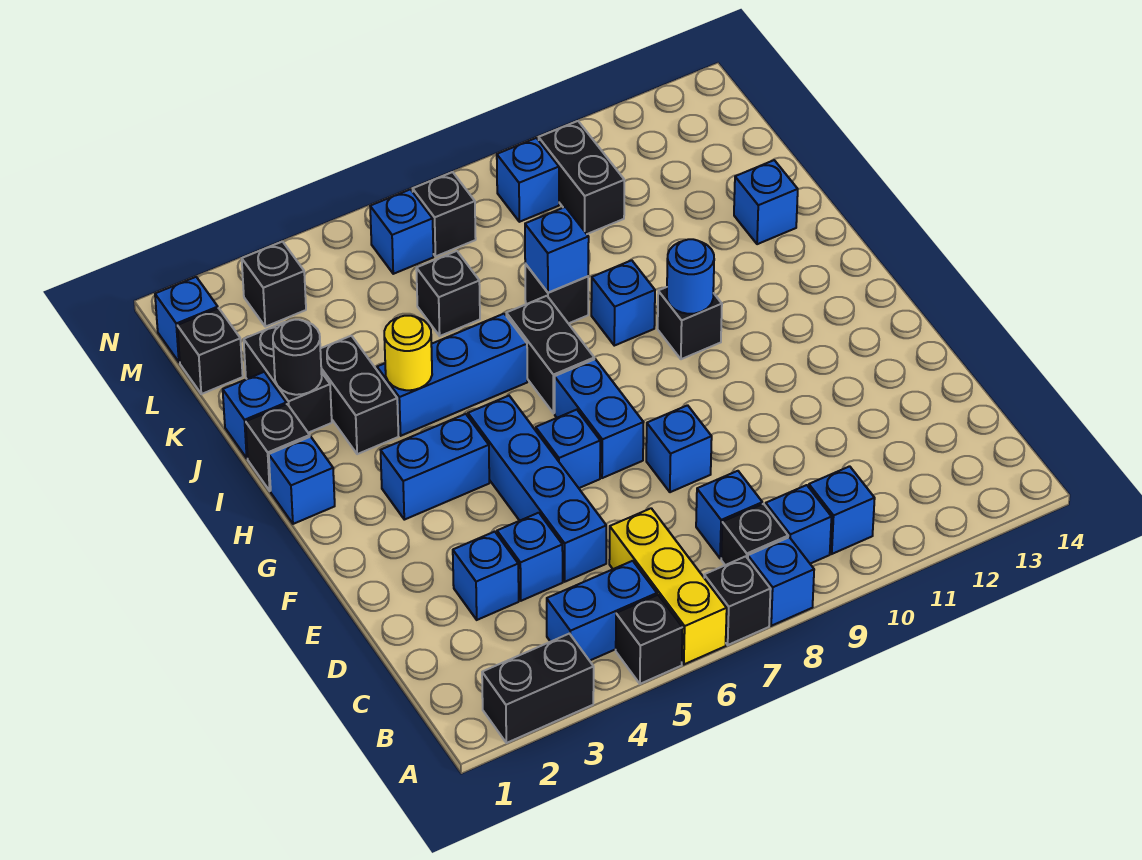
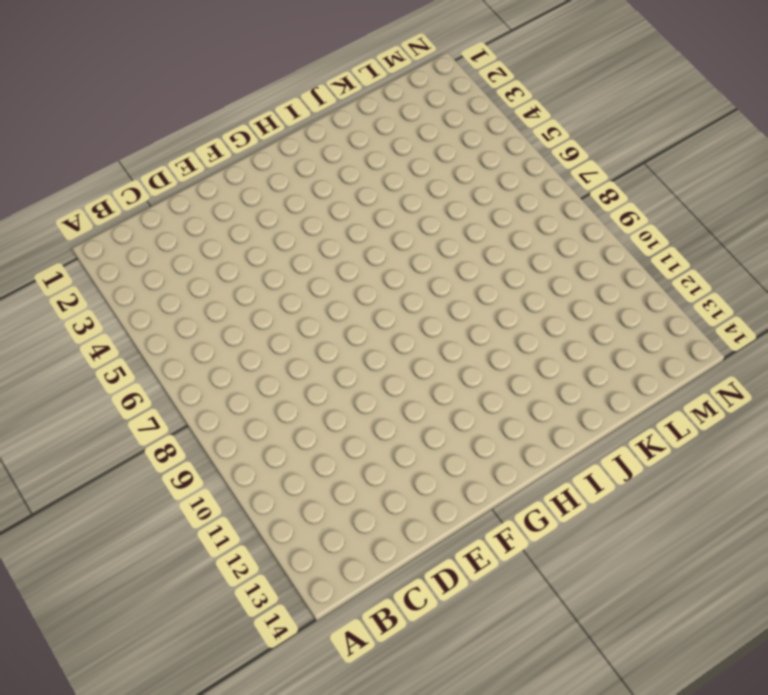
none -> black brick A2:A3 level 1
none -> black brick A5 level 1
none -> yellow brick A6:C6 level 1
none -> black brick A7 level 1

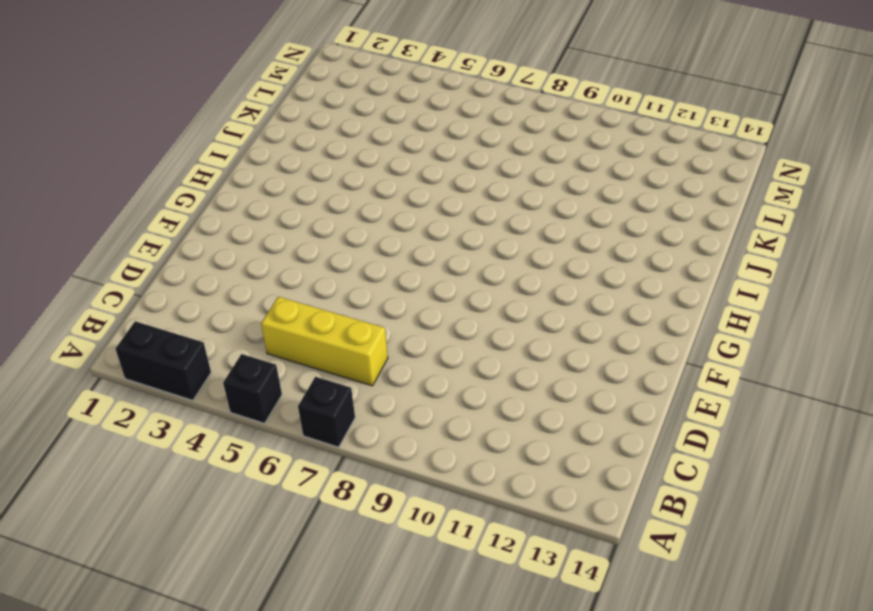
yellow brick C5:C7 level 1 -> yellow brick A6:C6 level 1
none -> blue brick A8 level 1
none -> blue brick B4:B5 level 1
none -> black brick B8 level 1
none -> blue brick B9 level 1

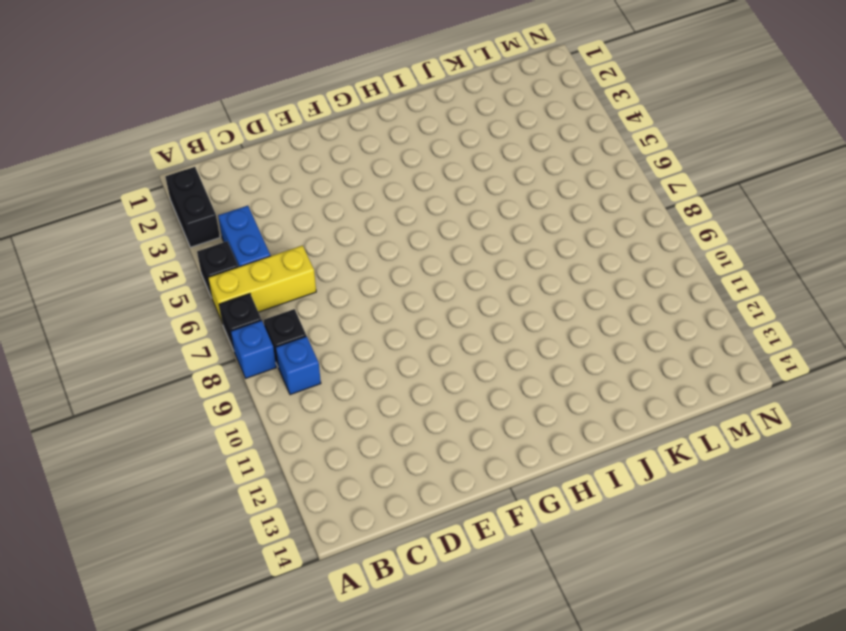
none -> blue brick B10 level 1
none -> blue brick C8 level 1
none -> blue brick D3 level 1
none -> blue brick D4 level 1

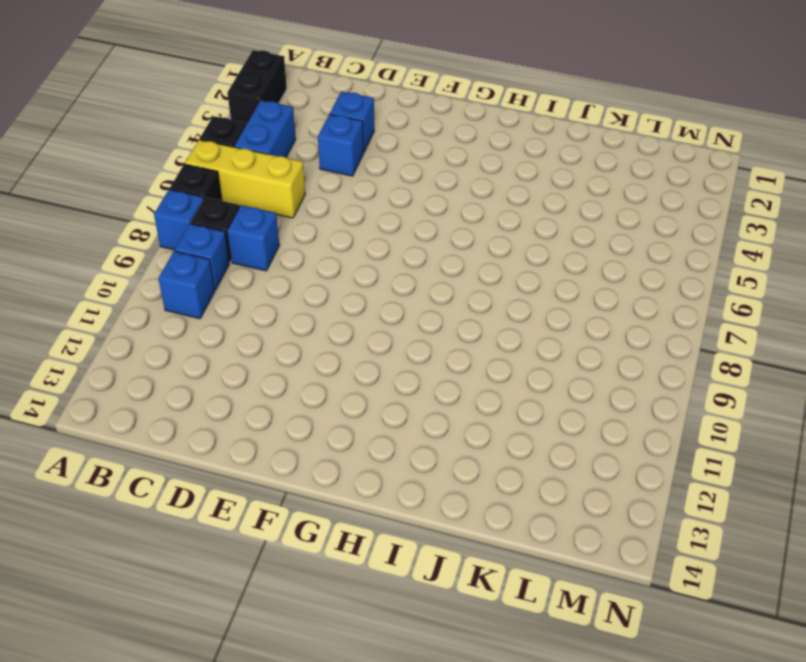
none -> blue brick D5:G5 level 1
none -> blue brick E8 level 1
none -> blue brick F6 level 1
none -> blue brick F7:G7 level 1

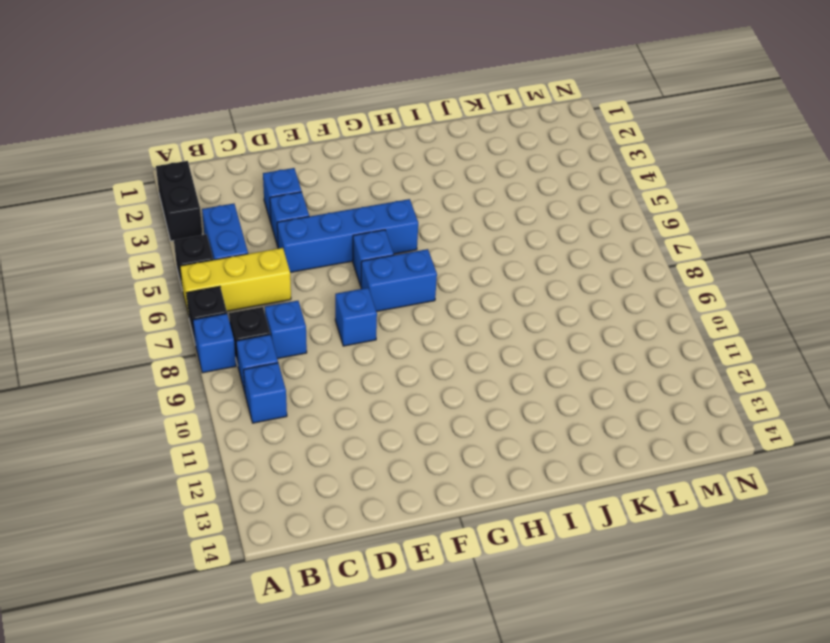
none -> blue brick G3:G4 level 1
none -> blue brick H1 level 1
none -> black brick H7:I7 level 1
none -> black brick H10 level 1

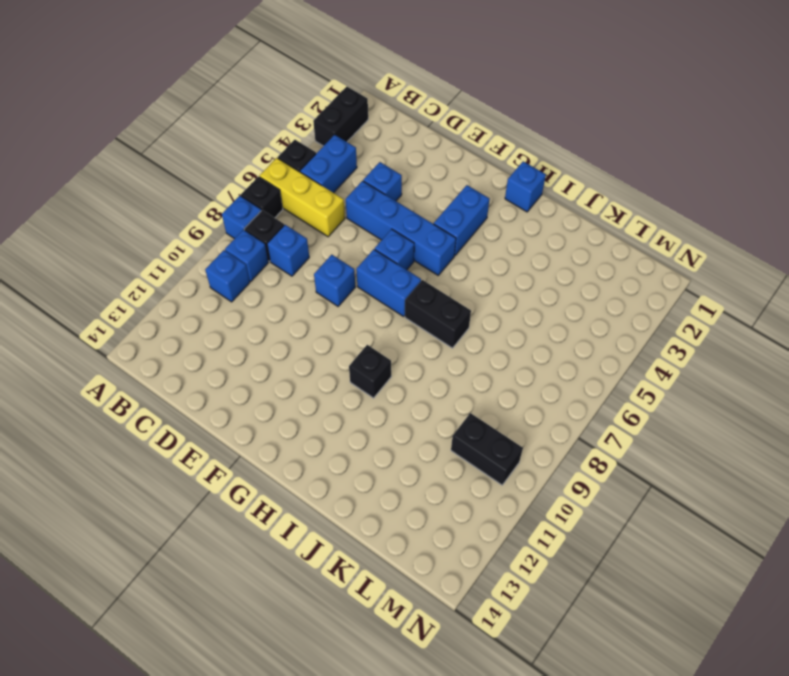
none -> blue brick D3 level 1
none -> black brick I1 level 1
none -> black brick I3:J3 level 1
none -> blue brick I4:I6 level 1

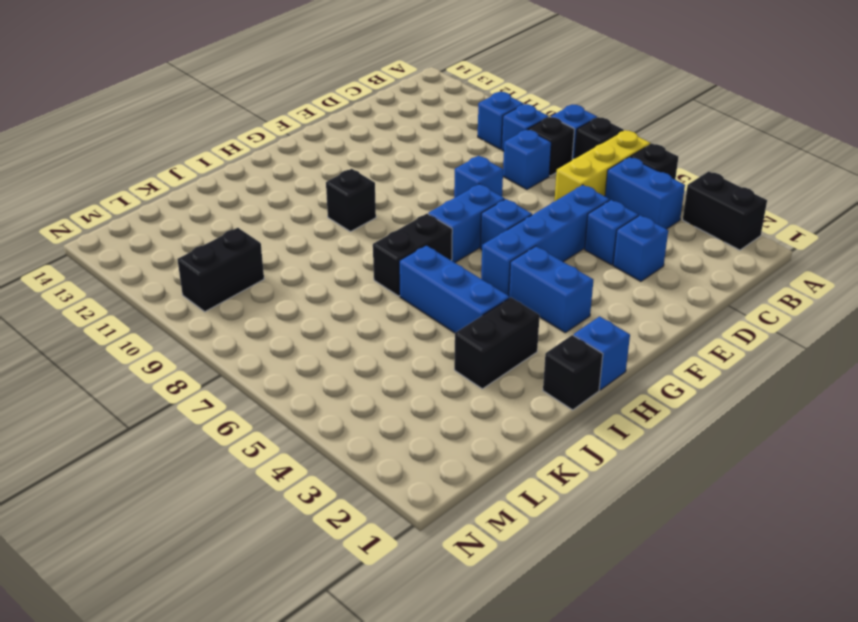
none -> blue brick I9 level 1
none -> blue brick J1 level 1
none -> black brick J2:K2 level 1
none -> black brick J8 level 1

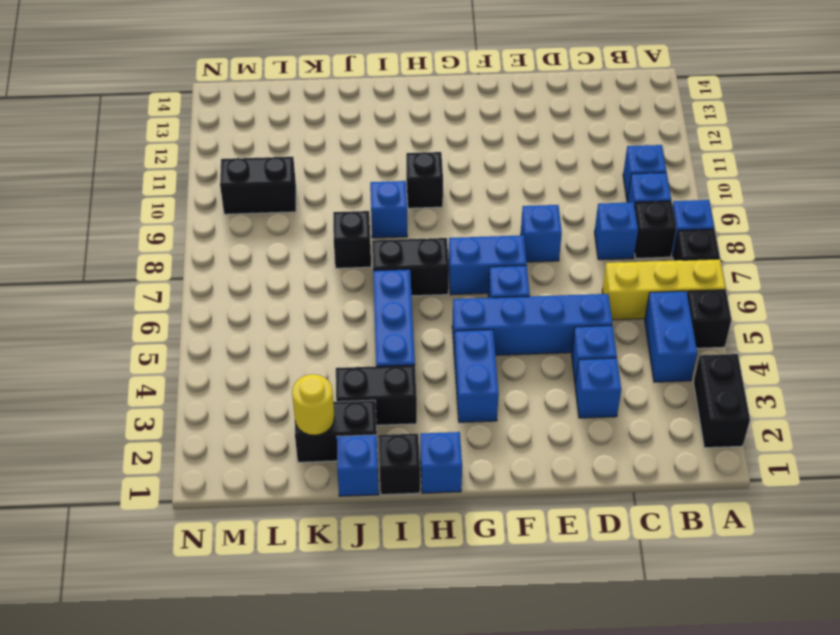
yellow round brick K2 level 2 -> yellow round brick I4 level 2
none -> blue brick J13 level 1
none -> black brick K6 level 1
none -> black brick L1 level 1
none -> blue brick M1 level 1

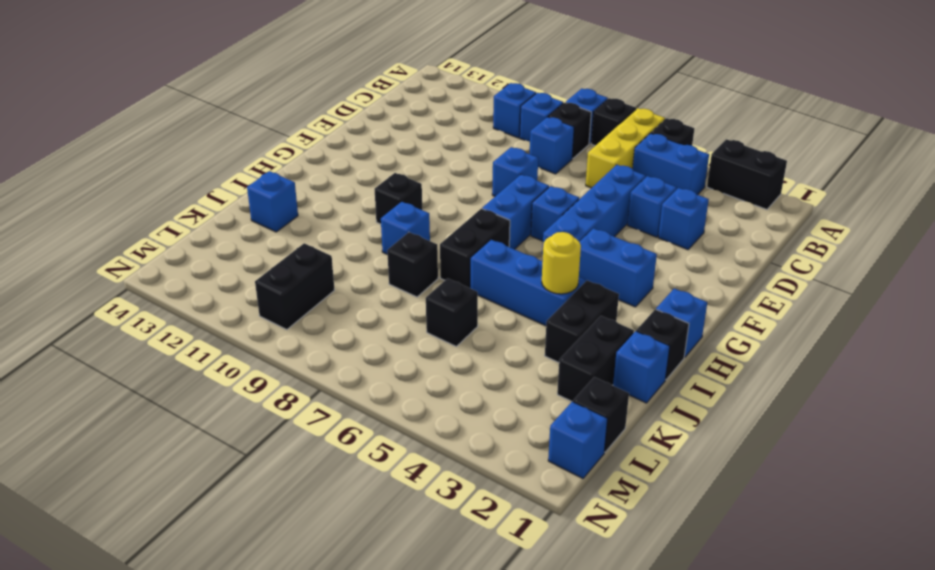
none -> black brick M3 level 1
none -> blue brick M6 level 1
none -> black brick M7 level 1
none -> blue brick M9 level 1

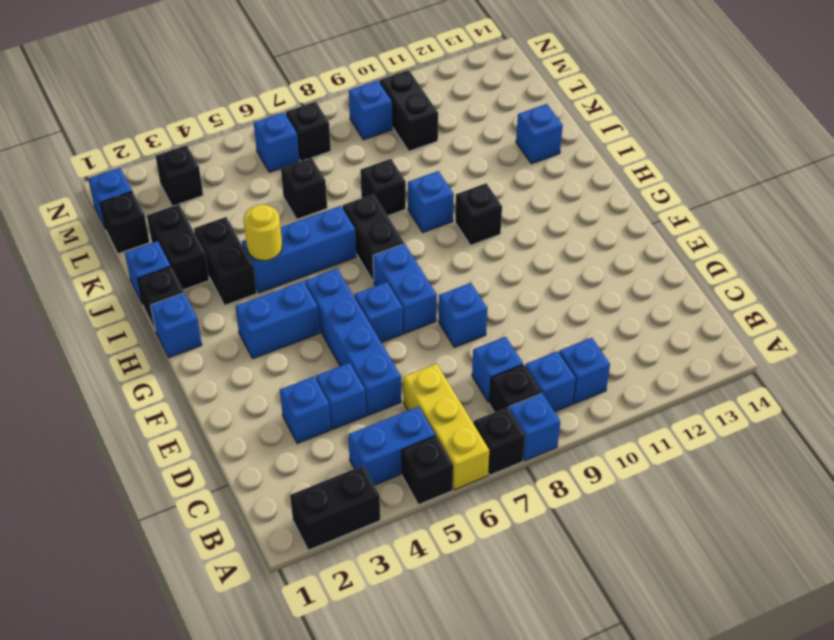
none -> blue round brick H10 level 2
none -> black round brick J2 level 2
none -> blue brick J8 level 2

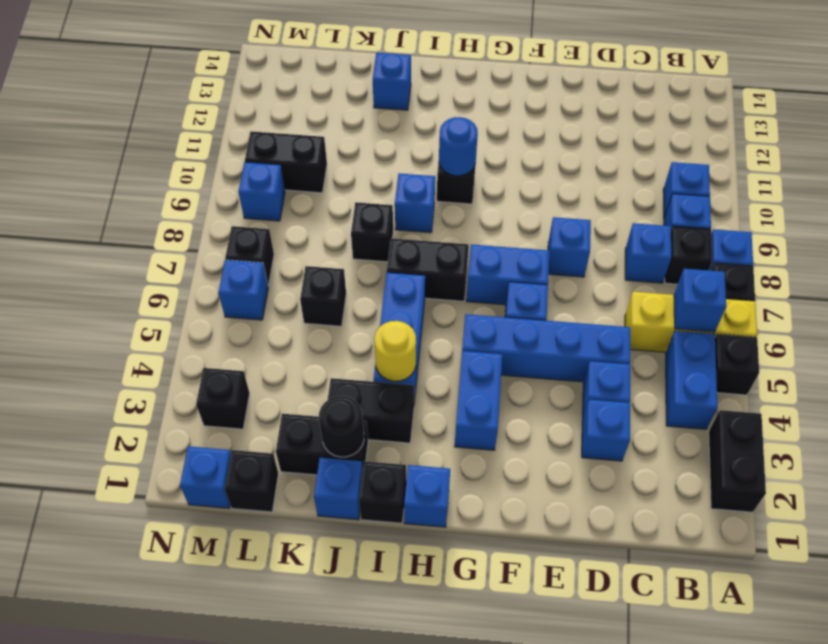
blue brick B6 level 2 -> blue brick J8 level 2

